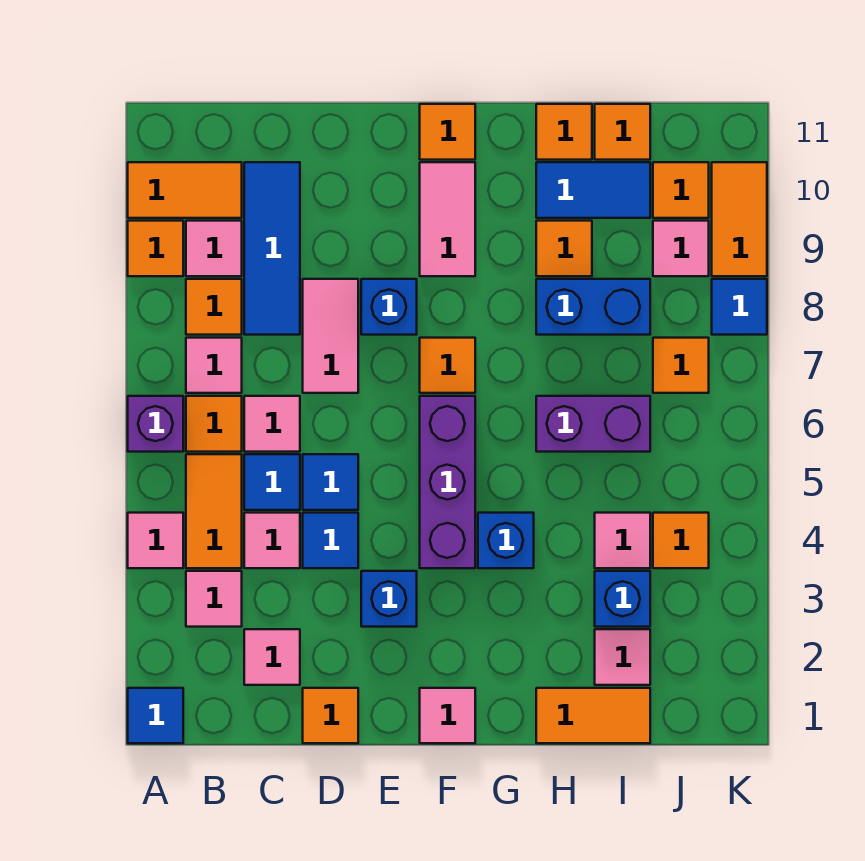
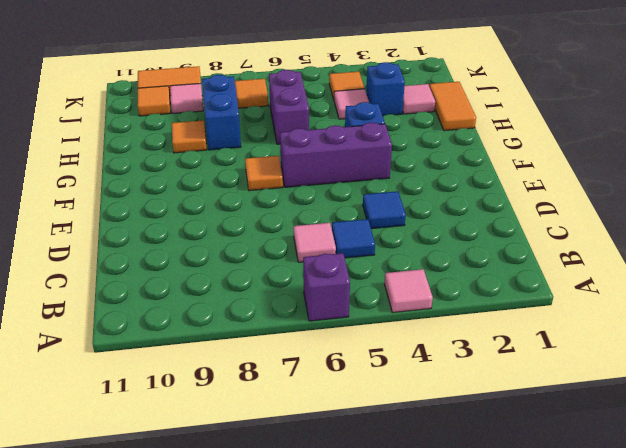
none -> blue tile A1 level 1
none -> orange tile A9 level 1
none -> orange tile A10:B10 level 1
none -> pink tile B3 level 1

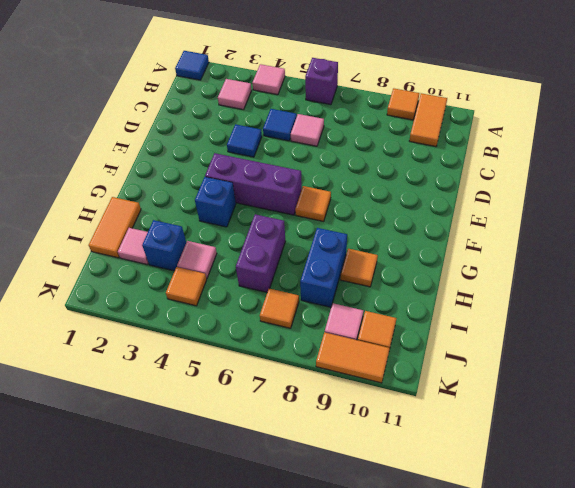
none -> orange tile B4:B5 level 1
none -> orange tile B6 level 1
none -> pink tile B7 level 1
none -> orange tile B8 level 1

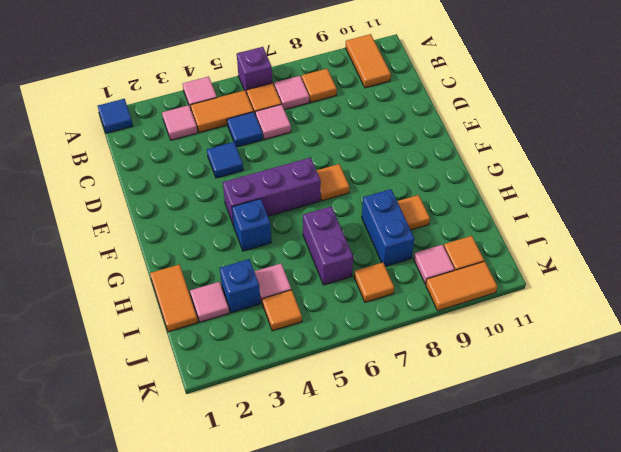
none -> orange tile A9 level 1
none -> pink tile B9 level 1
none -> pink tile C2 level 1
none -> pink tile C4 level 1

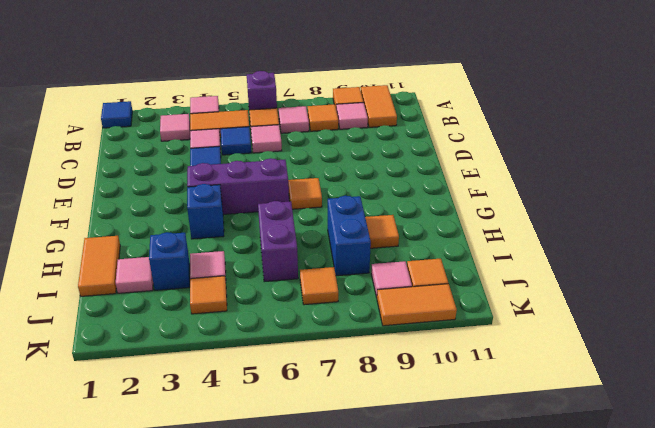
none -> pink tile C2 level 1
none -> blue tile C8:C10 level 1
none -> orange tile D1 level 1
none -> blue tile D5 level 1

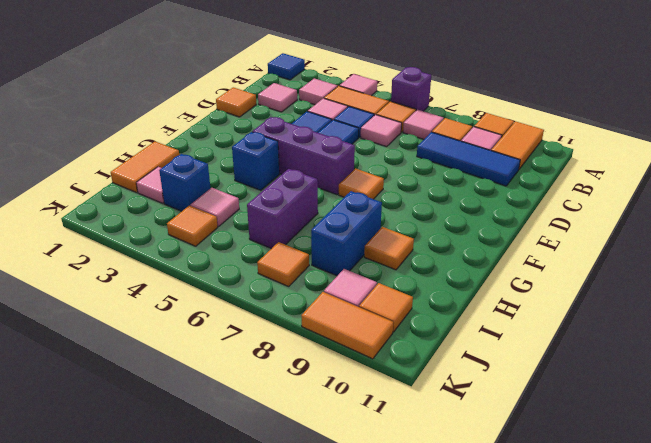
none -> pink tile D7:D8 level 1
none -> blue brick E3 level 1
none -> blue brick E8 level 1
none -> pink tile F1 level 1

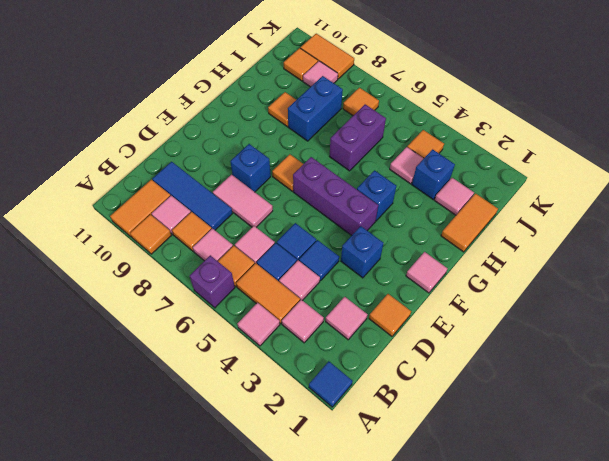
none -> pink tile F9:F10 level 1
none -> orange tile F11 level 1
none -> blue tile H10:I10 level 1
none -> orange tile H11 level 1

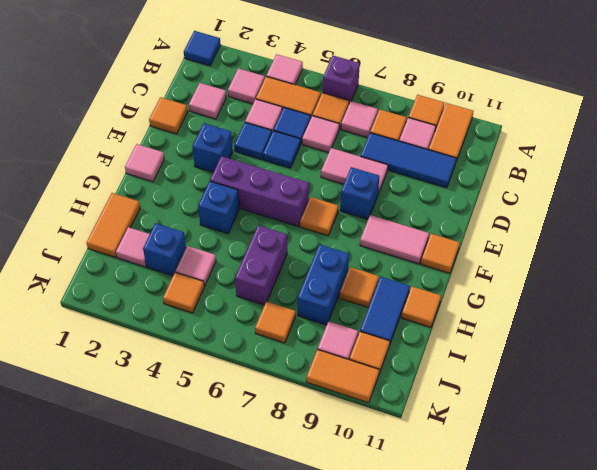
none -> orange tile I11 level 1
none -> blue tile K8 level 1

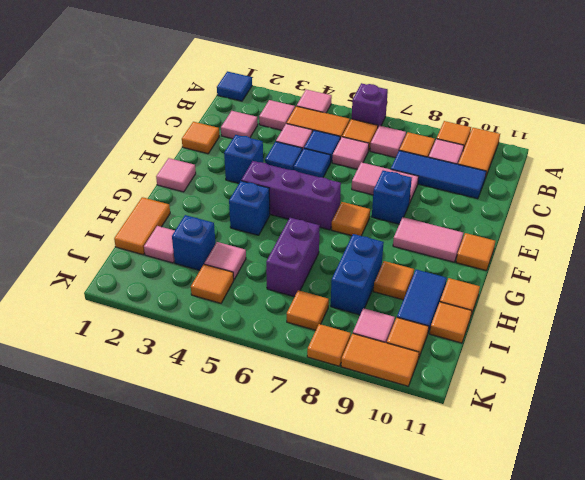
orange tile K8 level 1 -> blue tile K8 level 1

